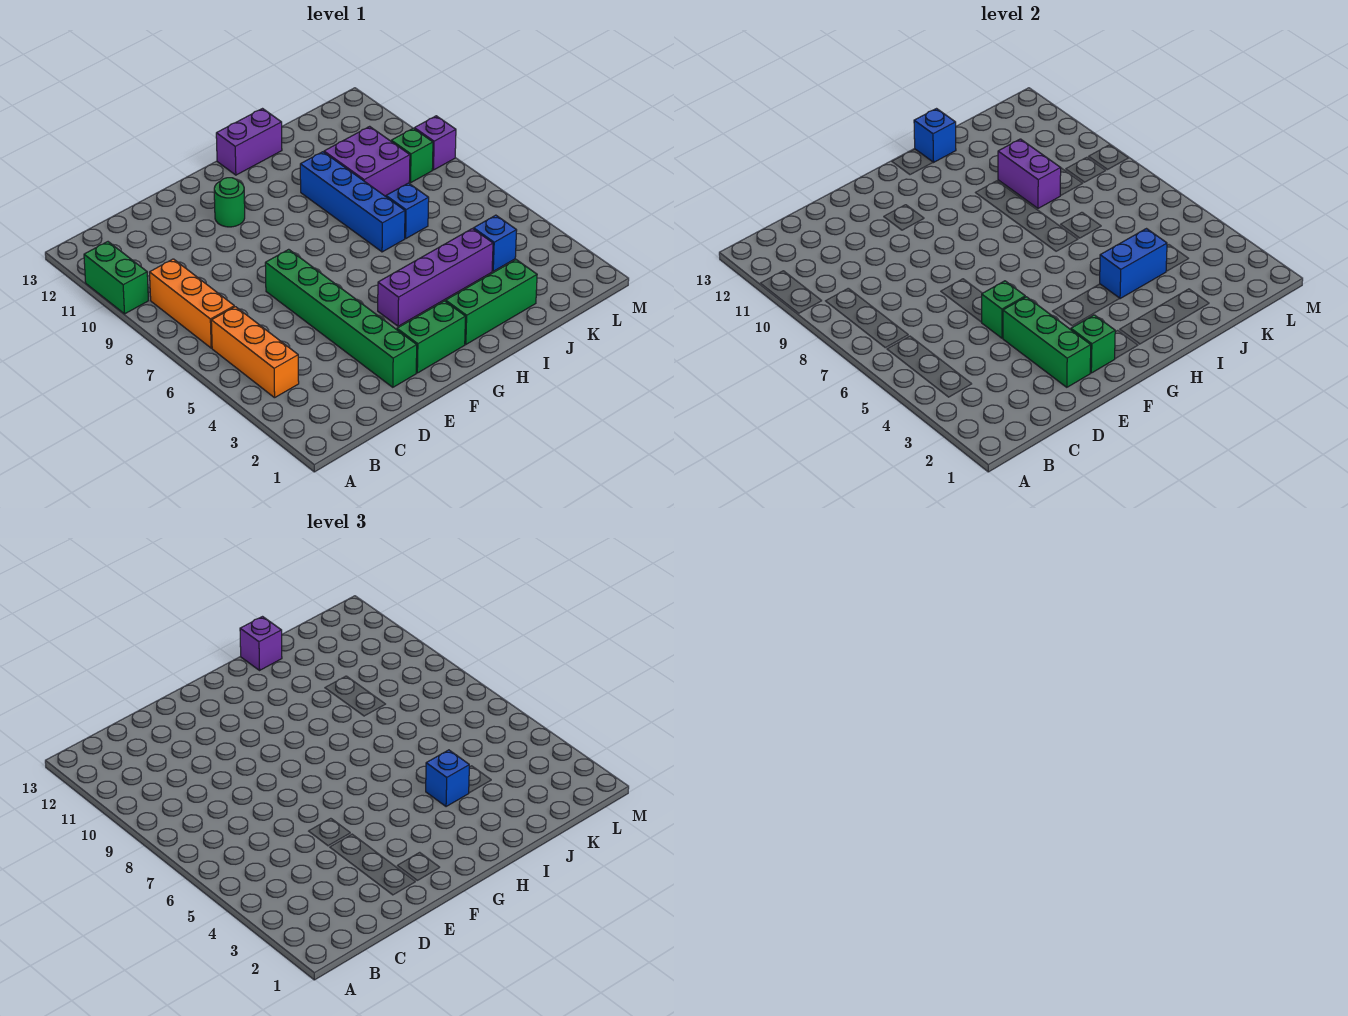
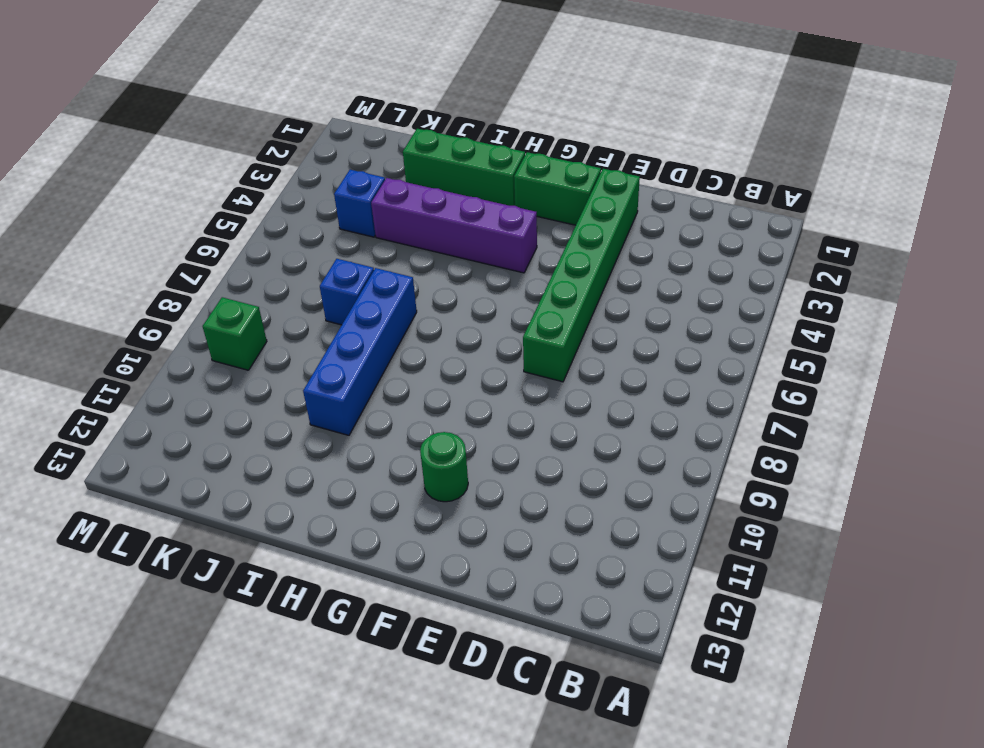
none -> green brick A10:A11 level 1
none -> orange brick B4:B6 level 1
none -> orange brick B7:B9 level 1

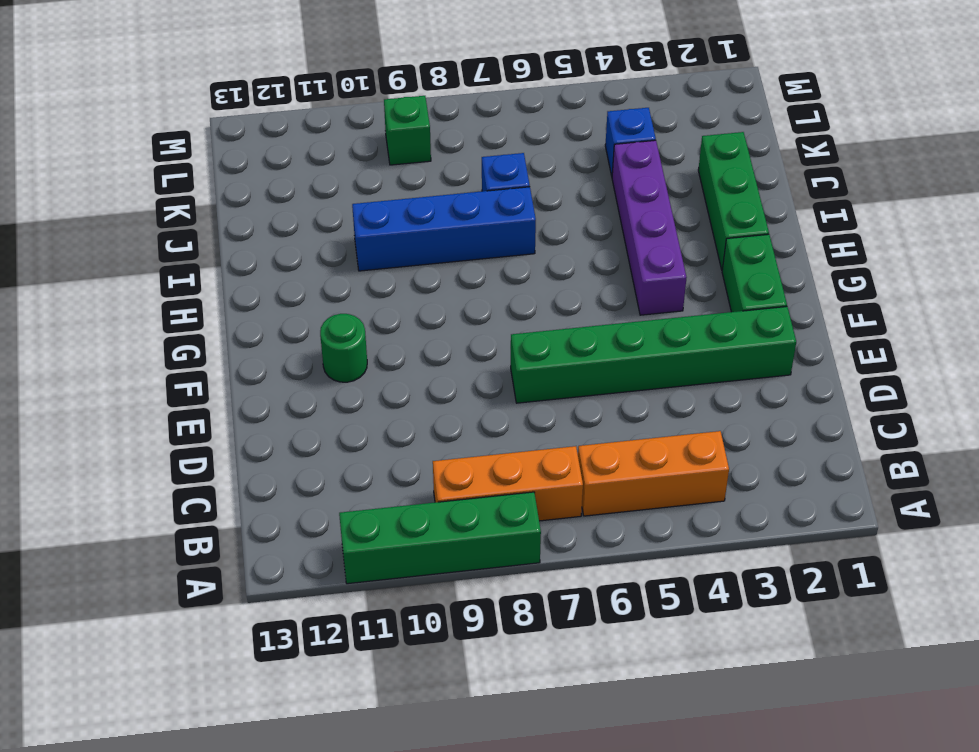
green brick A8:A11 level 1 -> green brick A10:A11 level 1
none -> purple brick H13:I13 level 1
none -> purple brick J9:K10 level 1
none -> purple brick M9 level 1

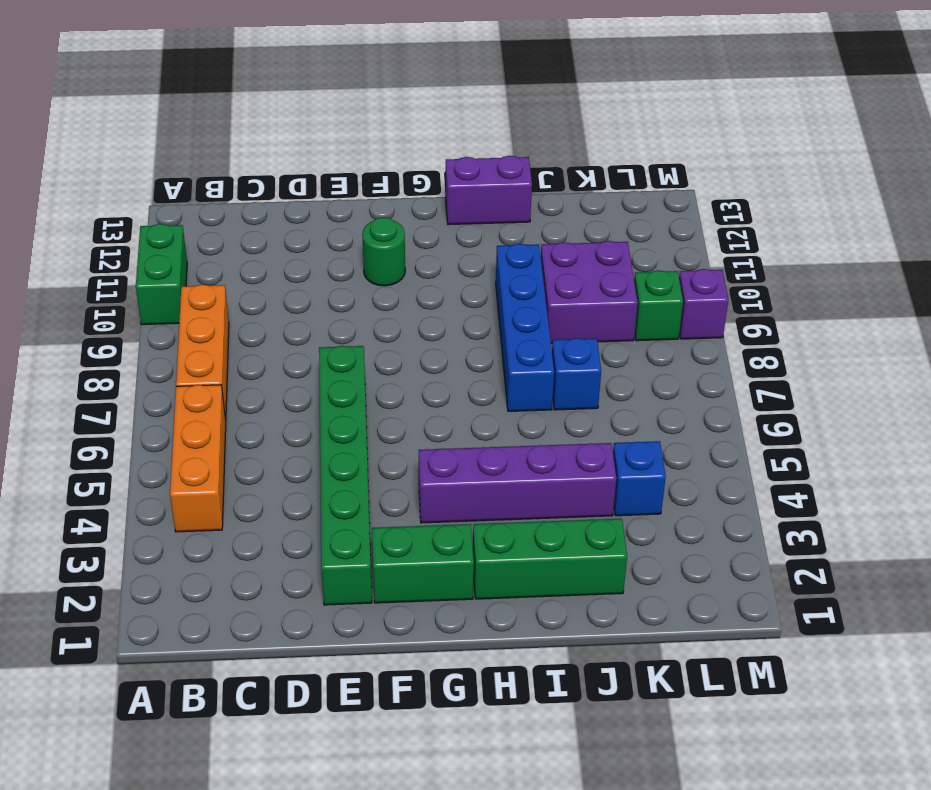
none -> green brick E2:E4 level 2
none -> green brick E5 level 2
none -> green brick F2 level 2

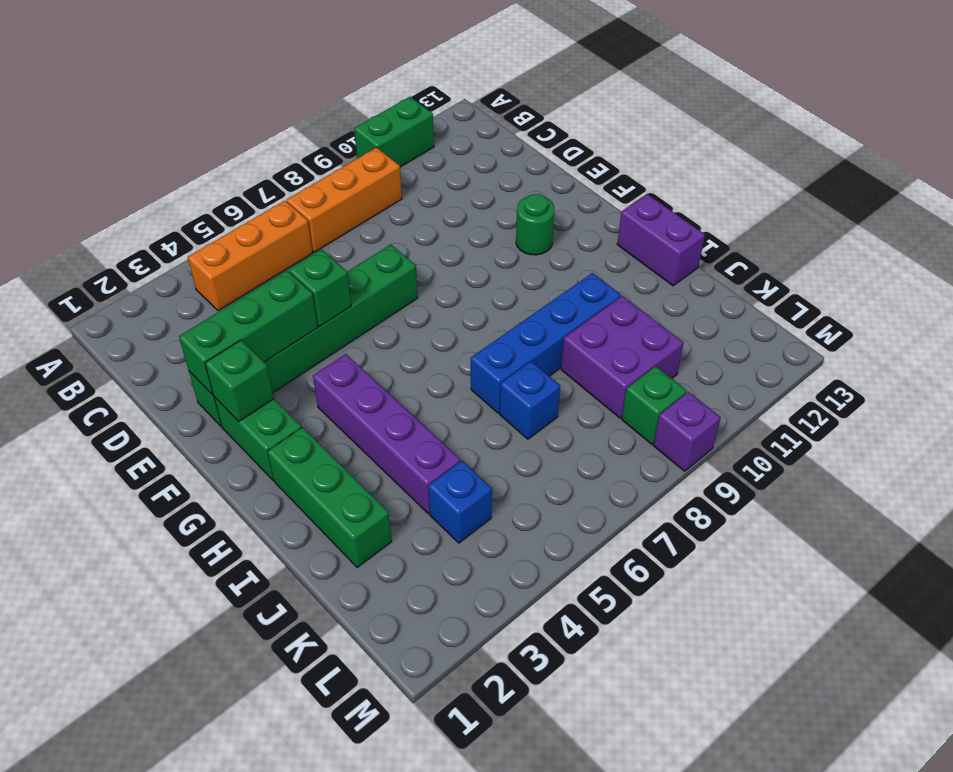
none -> blue brick I4:J4 level 2
none -> blue brick I13 level 2
none -> purple brick J9:J10 level 2

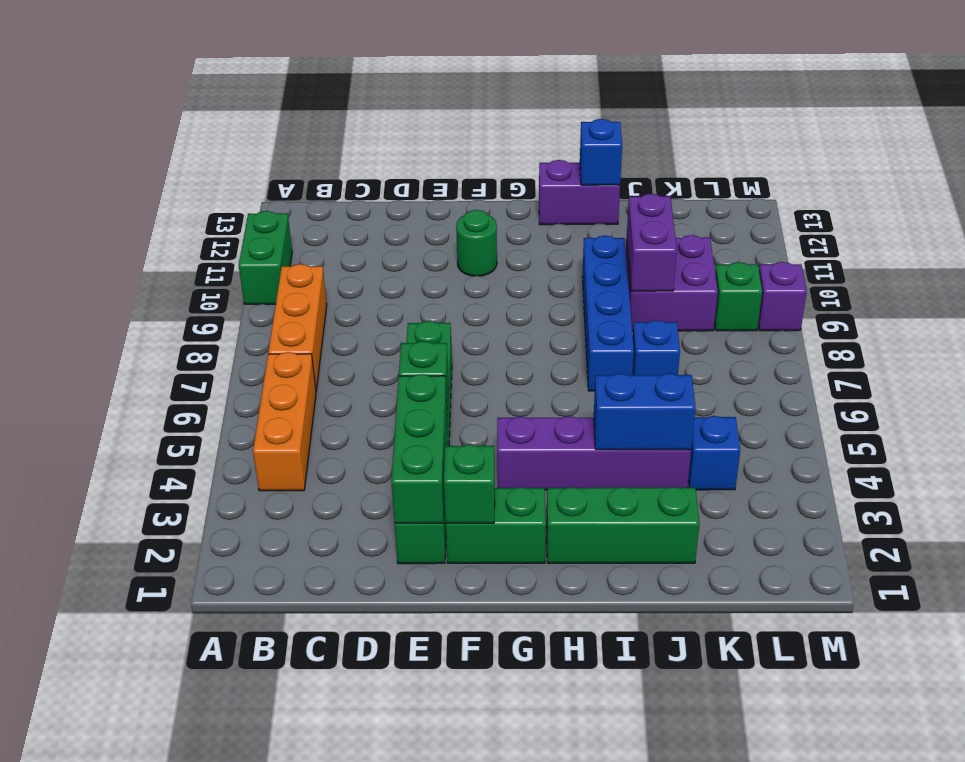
none -> blue brick I4 level 3
none -> purple brick I13 level 3

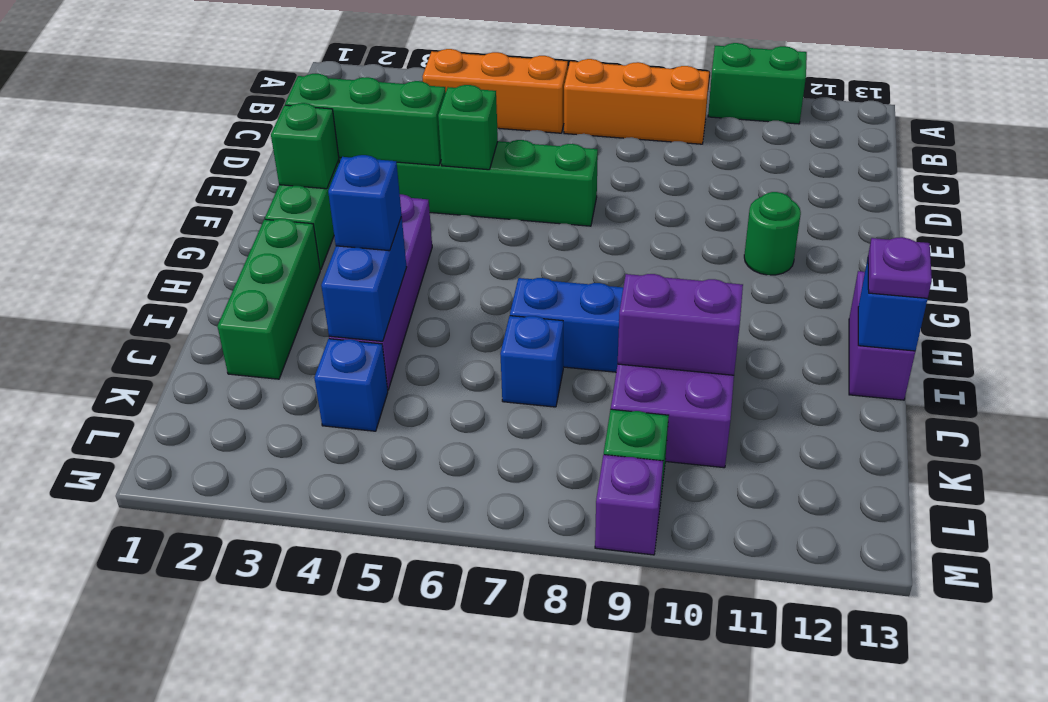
purple plate I13 level 3 -> purple brick I13 level 3

